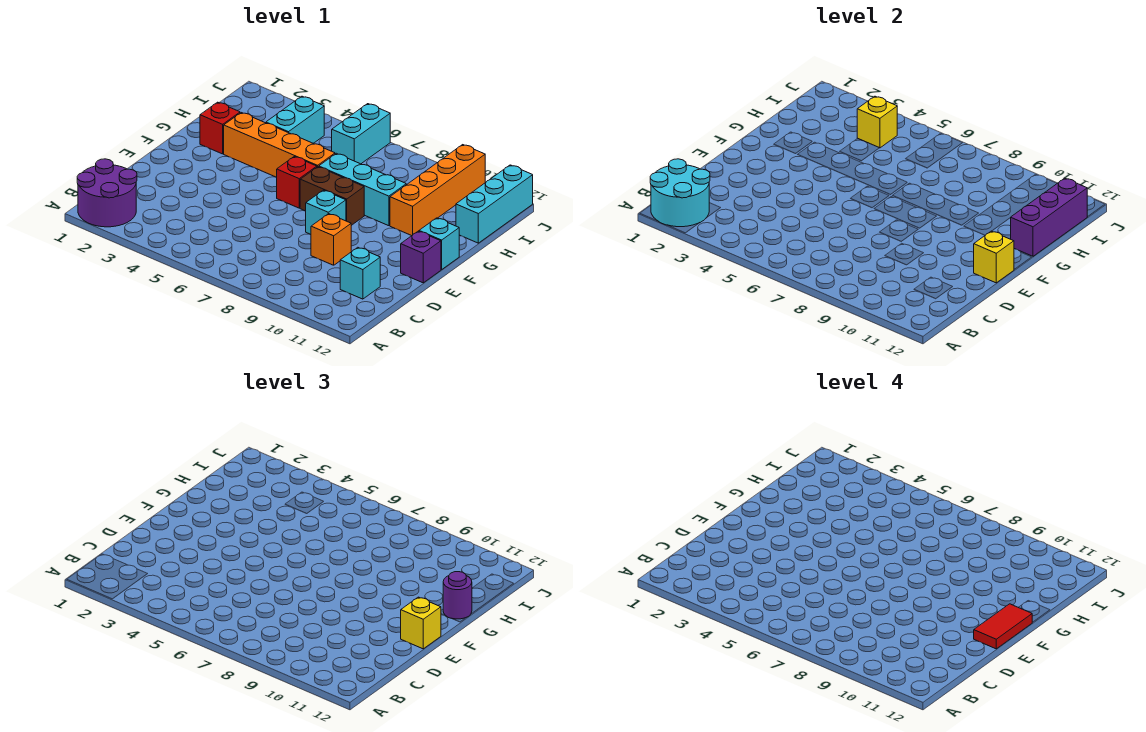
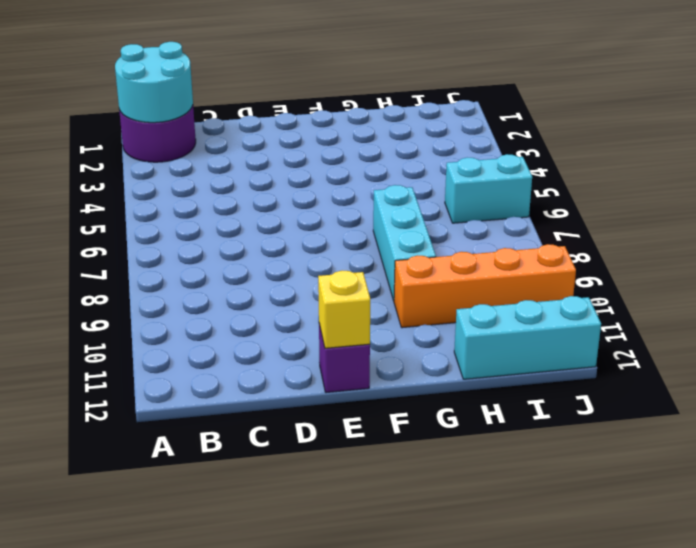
none -> cyan brick C11 level 1
none -> orange brick D9 level 1
none -> cyan brick E8 level 1

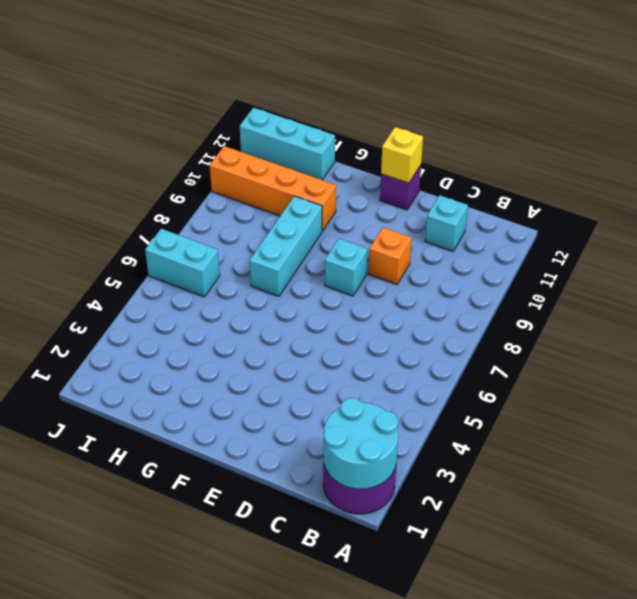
none -> red brick F6 level 1
none -> brown brick F7:F8 level 1
none -> cyan brick F12 level 1

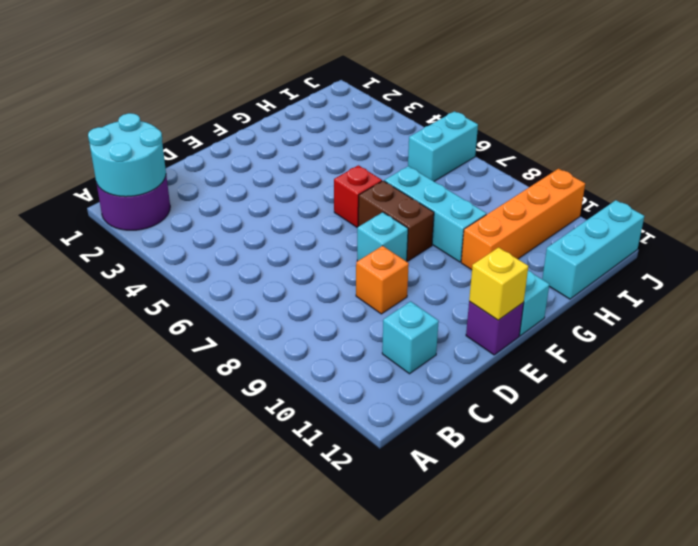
none -> red brick G2 level 1
none -> orange brick G3:G6 level 1
none -> cyan brick H4:I4 level 1

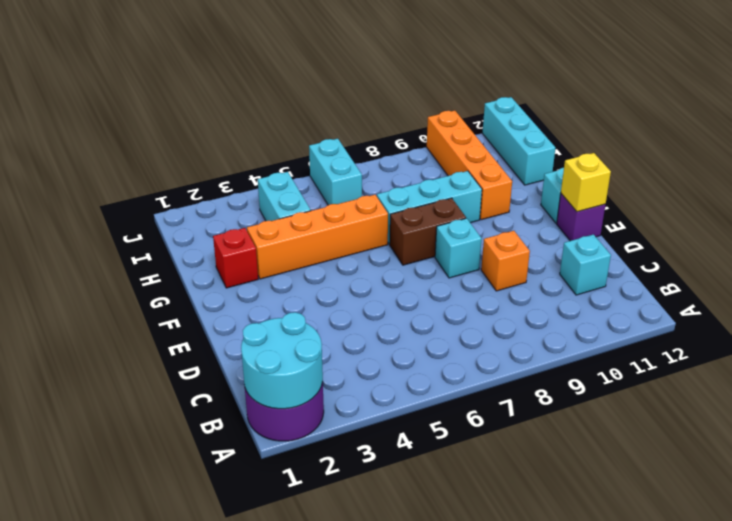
none -> red brick F6 level 1
none -> purple brick G12:I12 level 2
none -> yellow brick I4 level 2

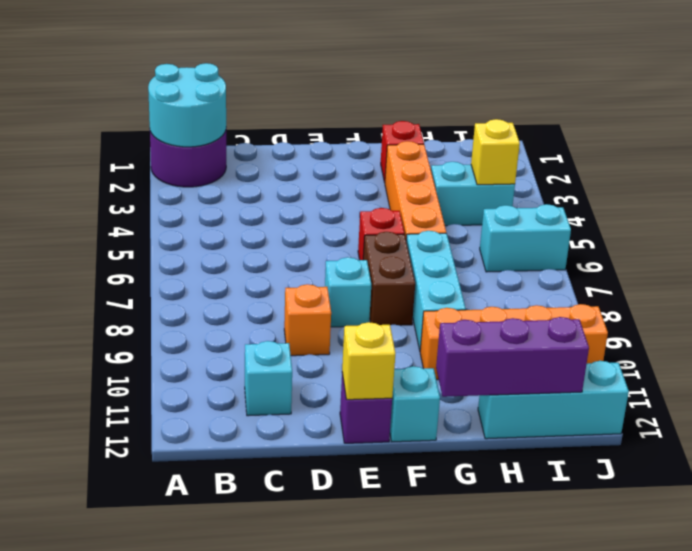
none -> yellow brick E12 level 3
none -> purple round brick G12 level 3
none -> red tile E12:F12 level 4

